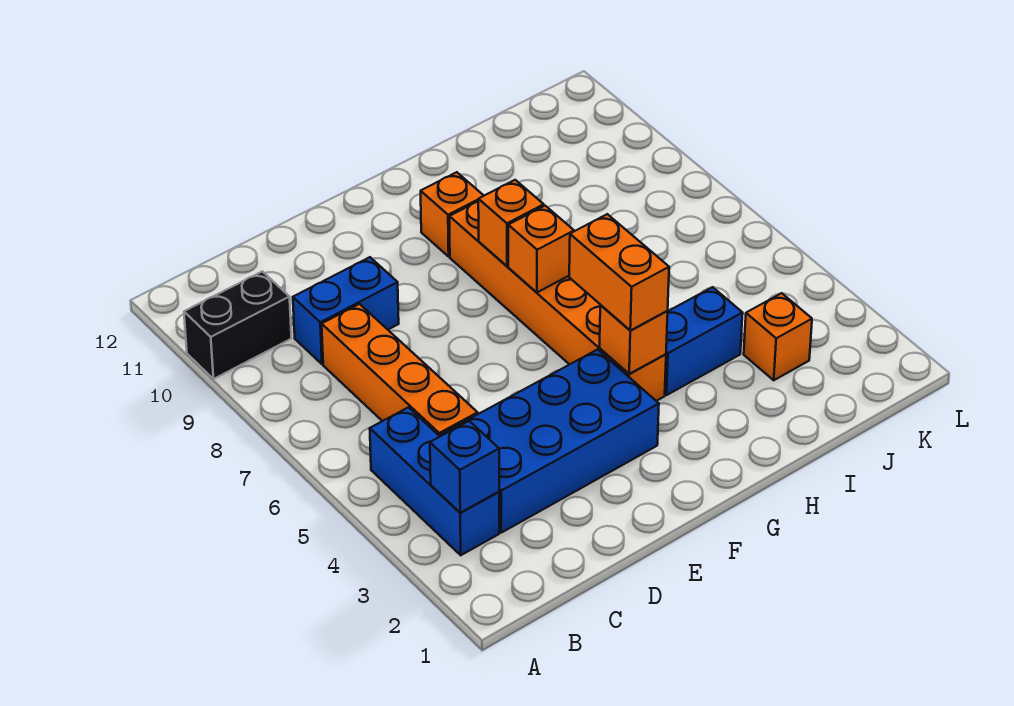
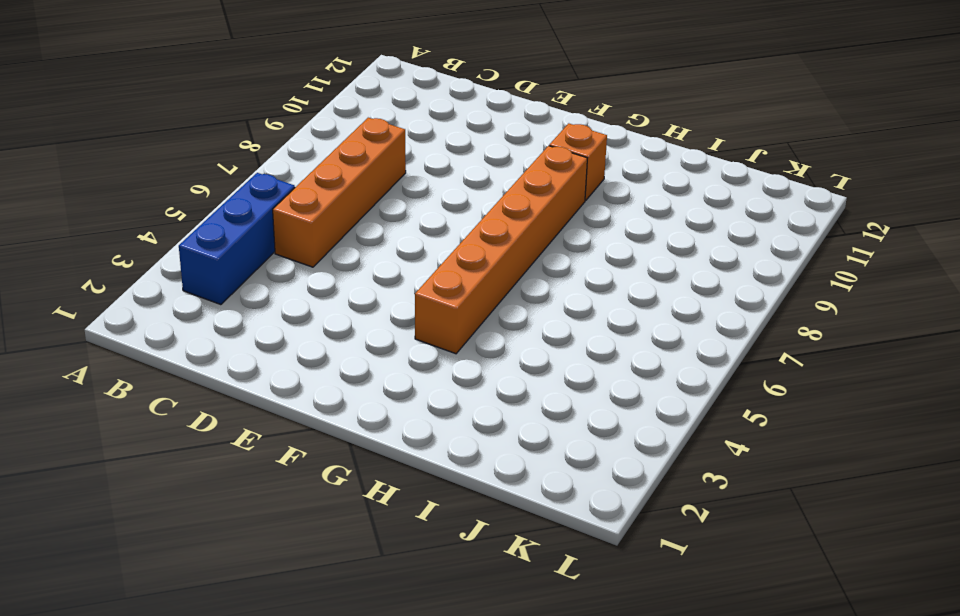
none -> black brick A10:B10 level 1
none -> blue brick C3:F4 level 1
none -> blue brick C9:D9 level 1

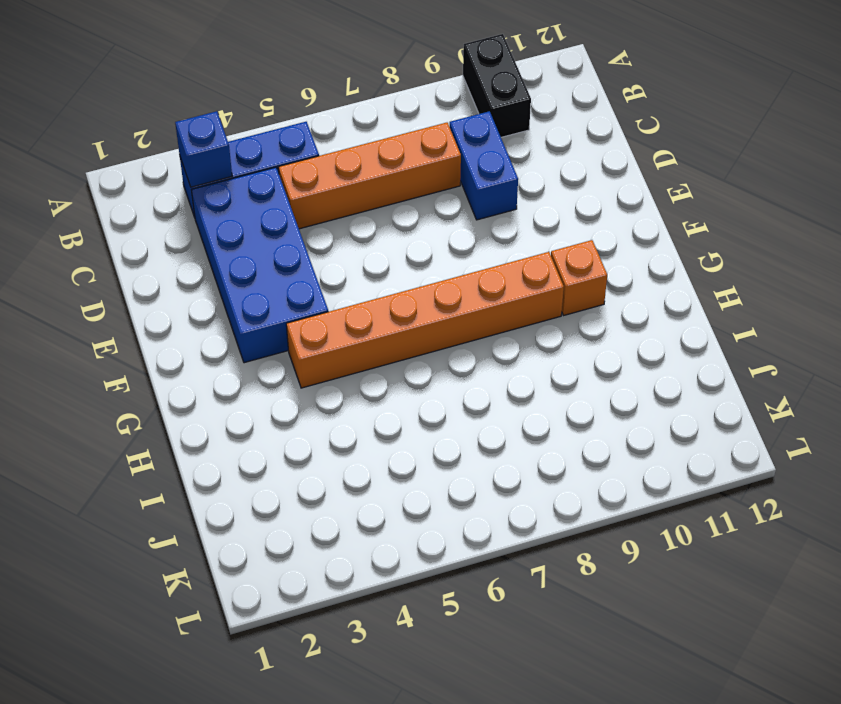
none -> blue brick H4:I4 level 1
none -> orange brick J3 level 1
none -> orange brick G4 level 2

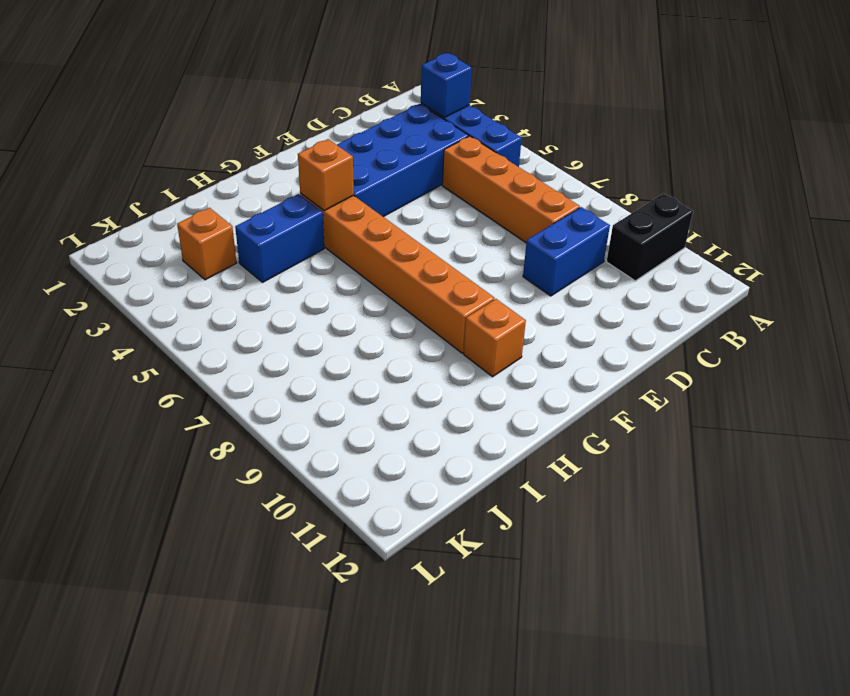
none -> orange brick G7 level 2
none -> orange brick G8 level 2
none -> orange brick G4:G5 level 3

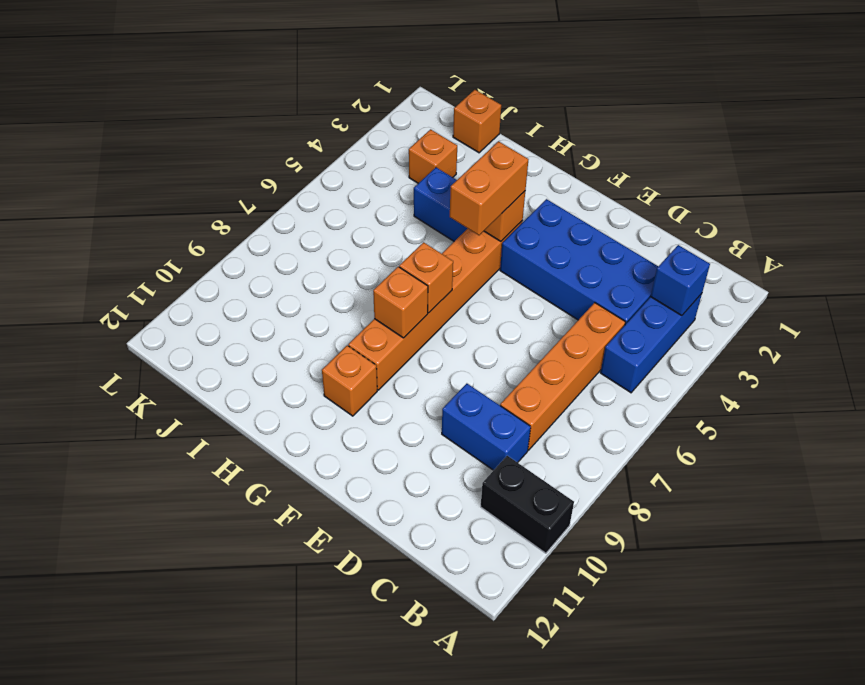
orange brick J1 level 1 -> none

